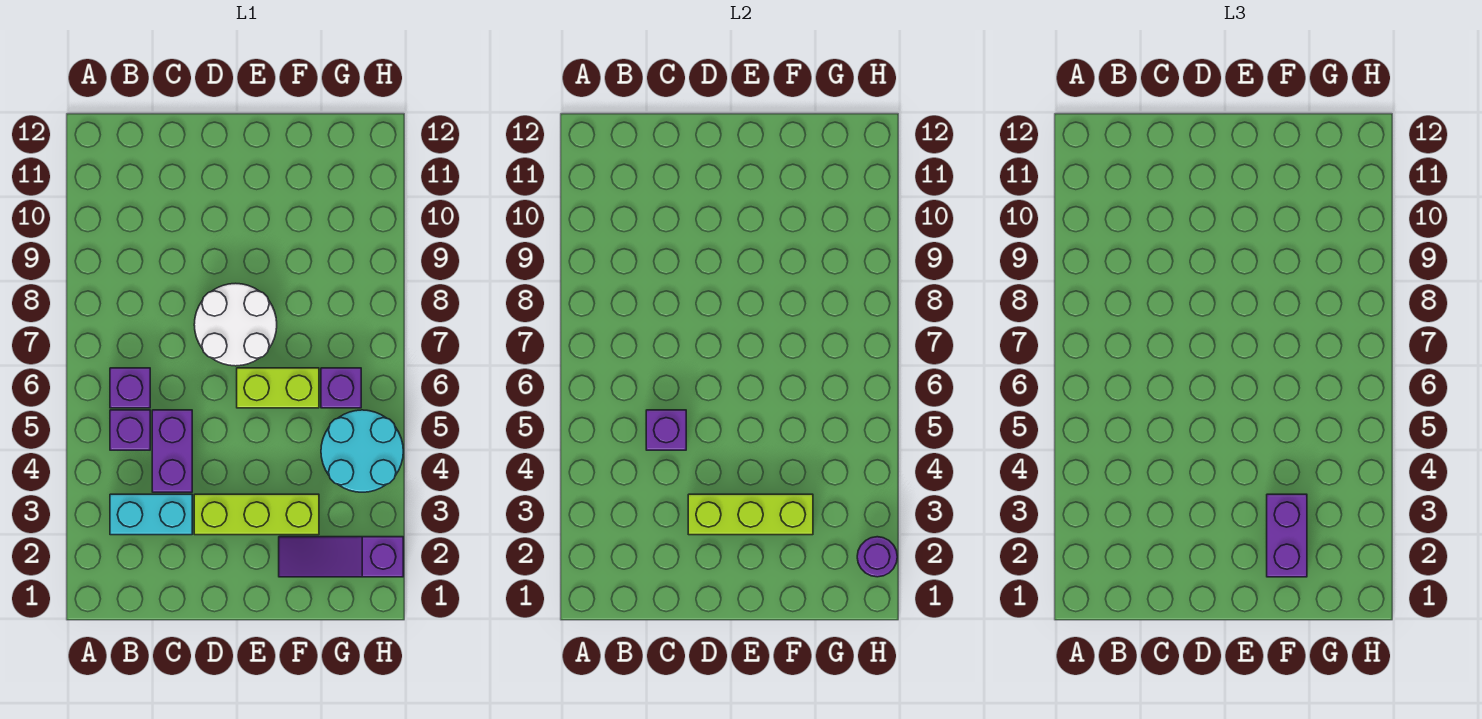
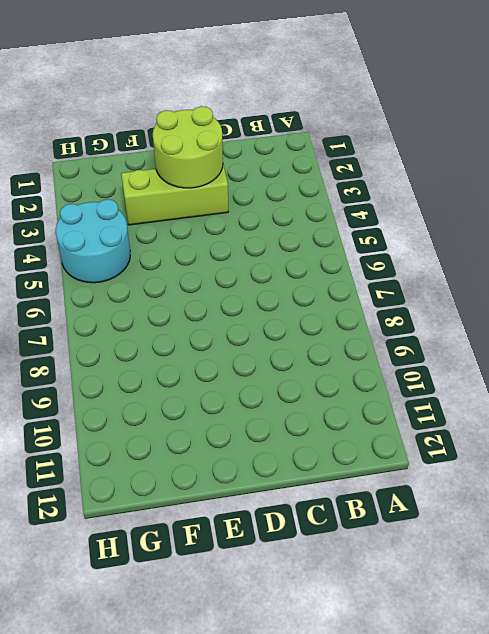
lime round brick D2:E3 level 2 -> lime brick D3:F3 level 2
none -> cyan brick B3:C3 level 1
none -> purple brick B5 level 1
none -> purple brick B6 level 1

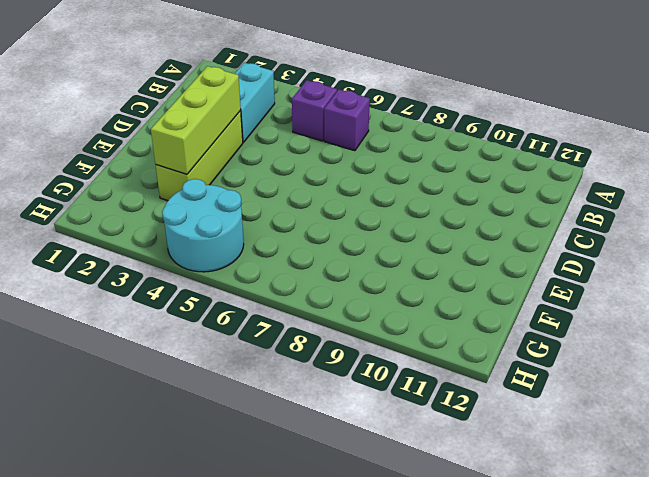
none -> purple brick C4:C5 level 1
none -> white round brick D7:E8 level 1
none -> lime brick E6:F6 level 1

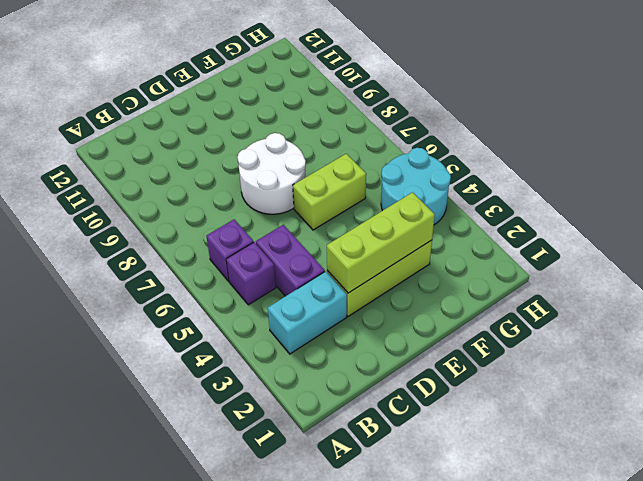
none -> purple slope F2:H2 level 1 top H
none -> purple brick G6 level 1
none -> purple brick C5 level 2

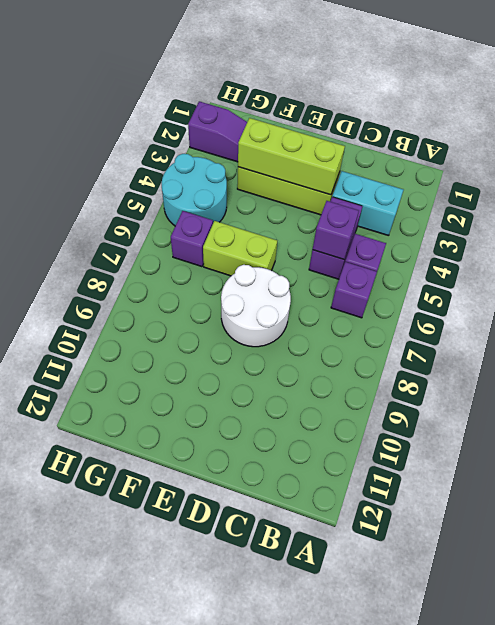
none -> purple round brick H2 level 2
none -> purple brick F2:F3 level 3

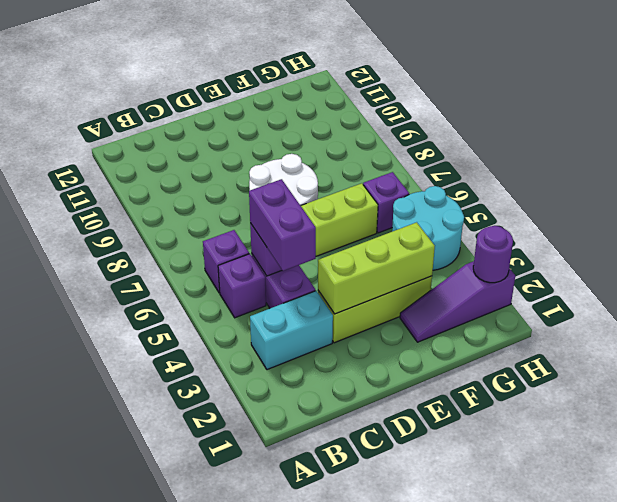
purple brick C4:C5 level 3 -> purple brick F2:F3 level 3

